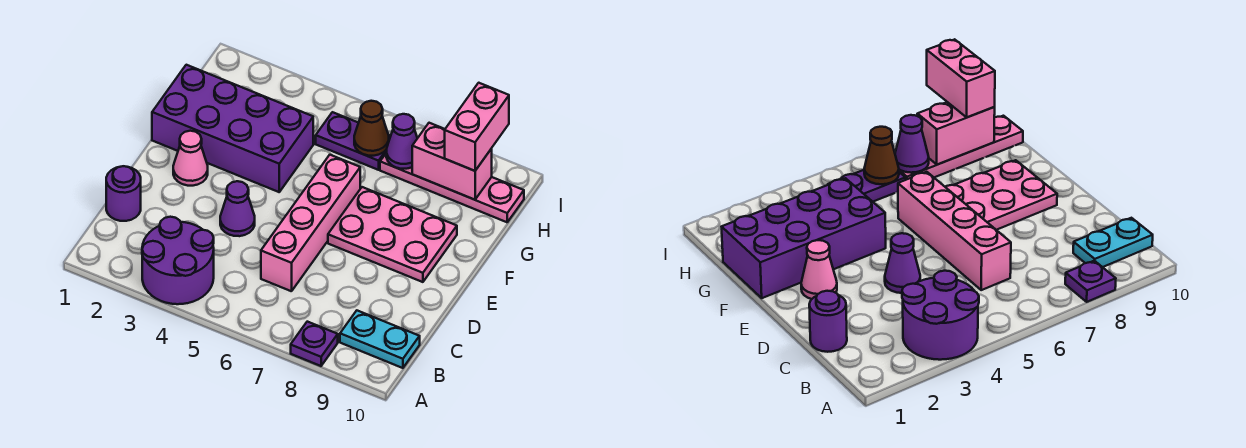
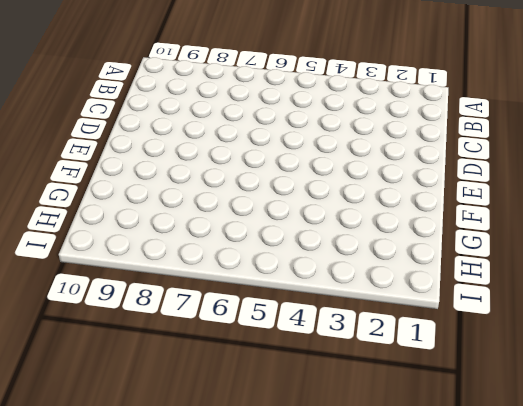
none -> purple round brick A3:B4 level 1
none -> purple plate A8 level 1
none -> cyan plate B9:B10 level 1

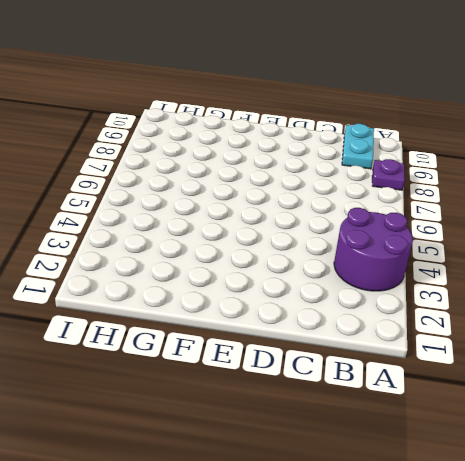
none -> purple round brick C1 level 1
none -> pink brick C6:F6 level 1
none -> purple cone D4 level 1

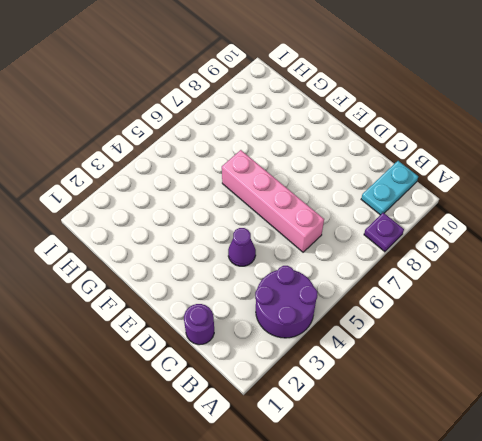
none -> pink cone E2 level 1
none -> pink plate E7:F9 level 1
none -> purple brick F1:G4 level 1

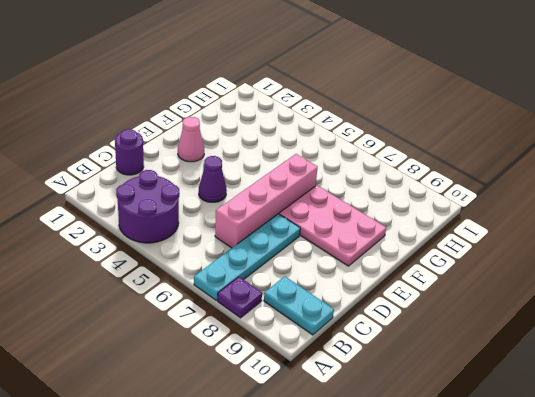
cyan plate A7:D7 level 1 -> none
none -> purple brick F1:G4 level 1
none -> purple plate H5:H6 level 1
none -> pink plate H7:H10 level 1

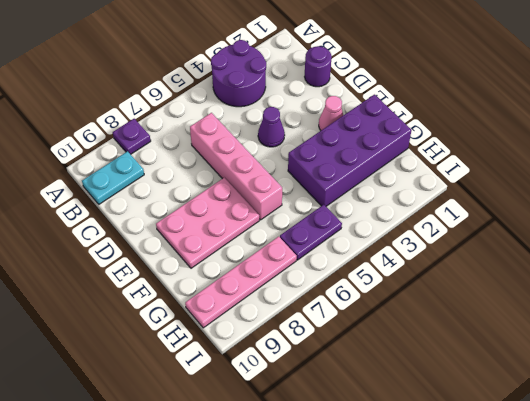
none -> brown cone H6 level 2
none -> purple cone H7 level 2
none -> pink brick H8:H9 level 2

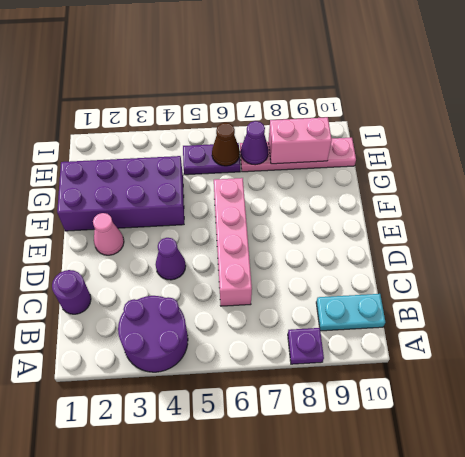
none -> pink plate E7:F9 level 1
none -> pink brick H9:I9 level 3

